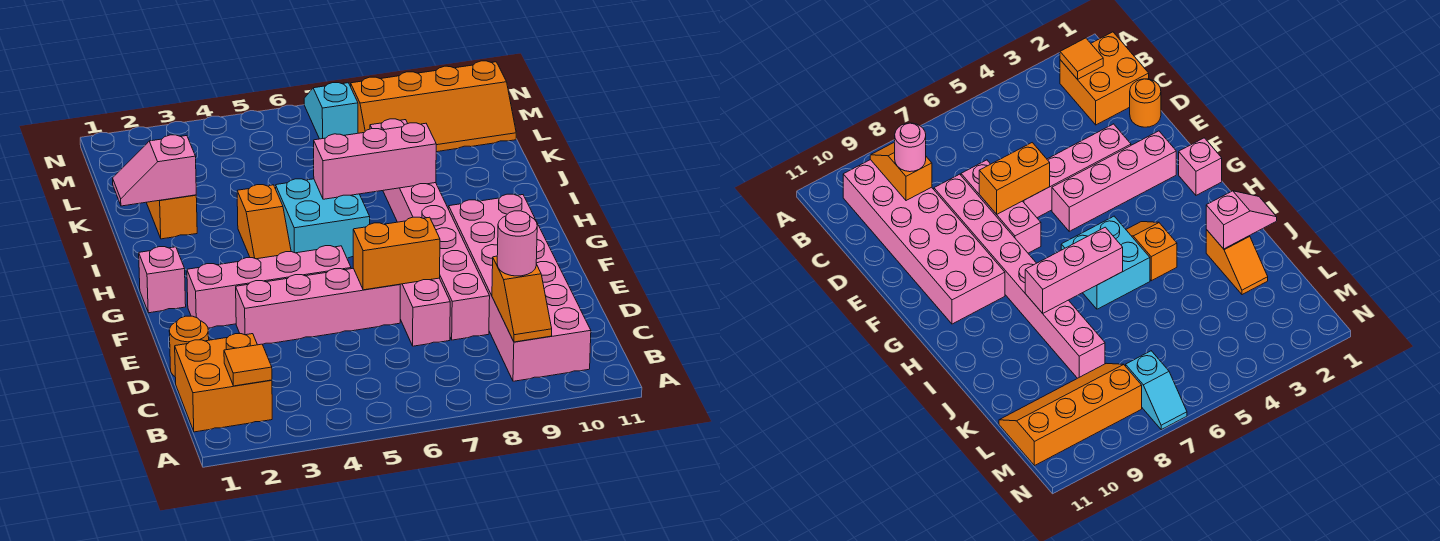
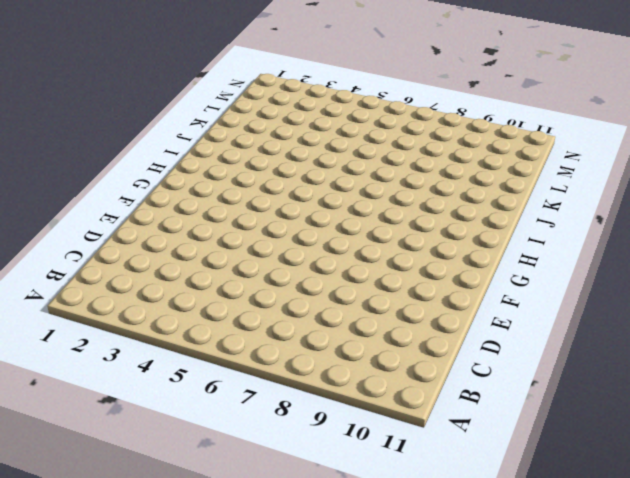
none -> orange brick B1:C2 level 1
none -> pink brick B9:G10 level 1
none -> orange round brick D1 level 1

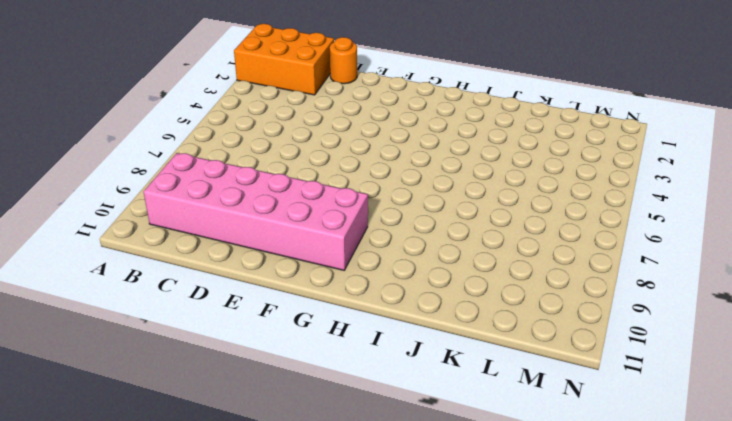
orange brick A1:C2 level 1 -> orange brick B1:C2 level 1
none -> pink brick D7:F7 level 1
none -> pink brick D8:K8 level 1
none -> pink brick E3:E6 level 1

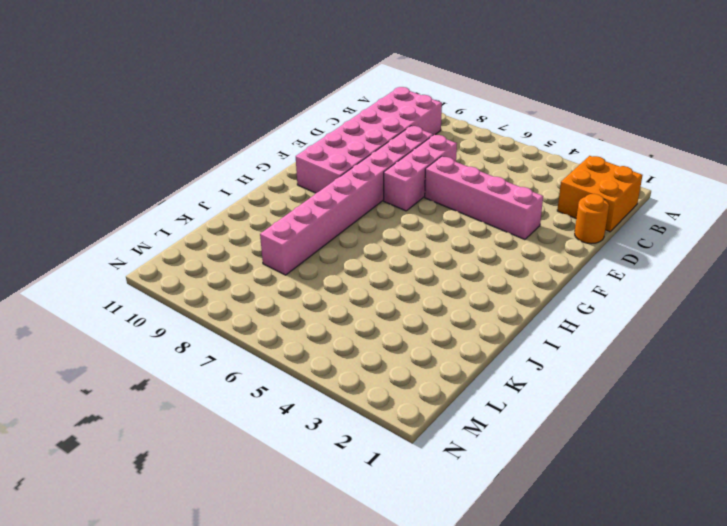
none -> pink brick F2:F5 level 1
none -> pink brick G1 level 1
none -> orange slope H4:I4 level 1 top I

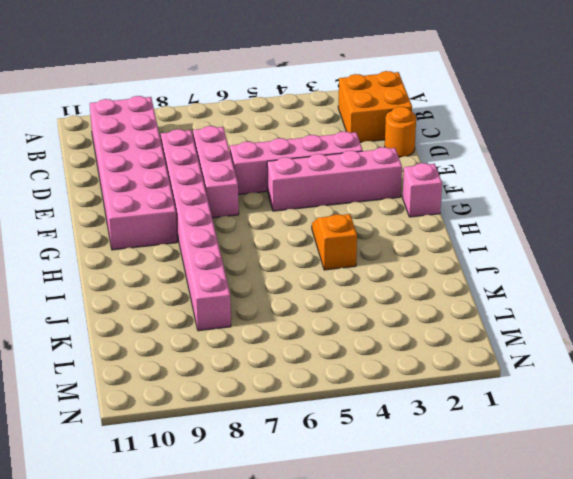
none -> cyan brick H5:I6 level 1
none -> orange slope J2:K2 level 1 top J
none -> orange slope L8:M11 level 1 top M

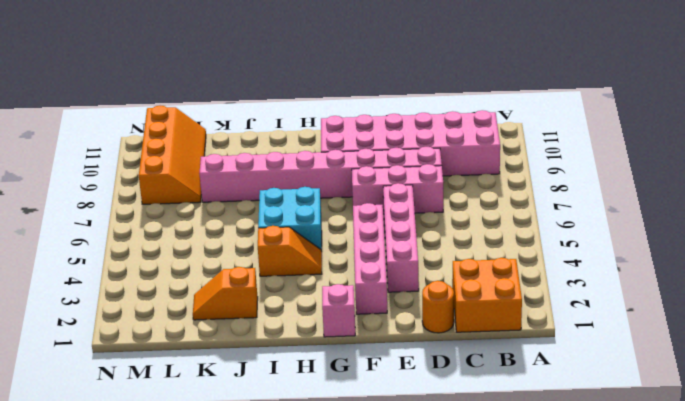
none -> cyan slope M7:N7 level 1 top M
none -> orange tile B2 level 2
none -> orange slope B9:C9 level 2 top C

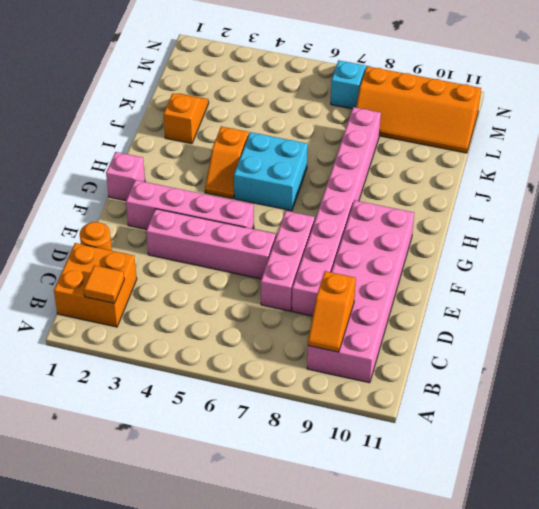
none -> orange brick E6:E7 level 2
none -> pink brick I6:I8 level 2
none -> pink slope J1:J2 level 2 top 2

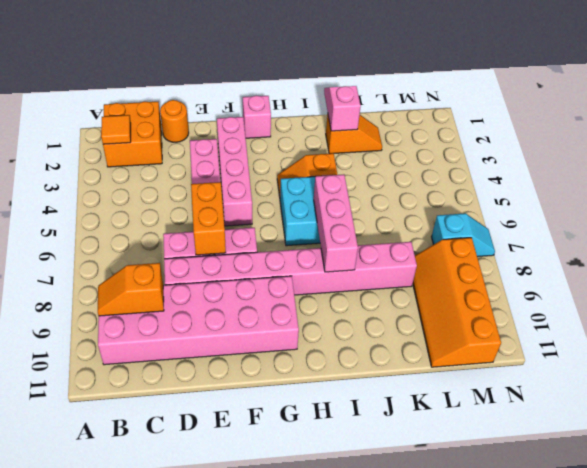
none -> pink round brick C9 level 3

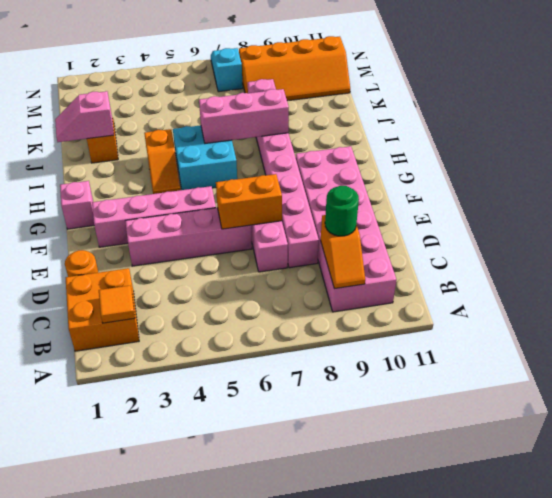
green round brick C9 level 3 -> pink round brick C9 level 3

